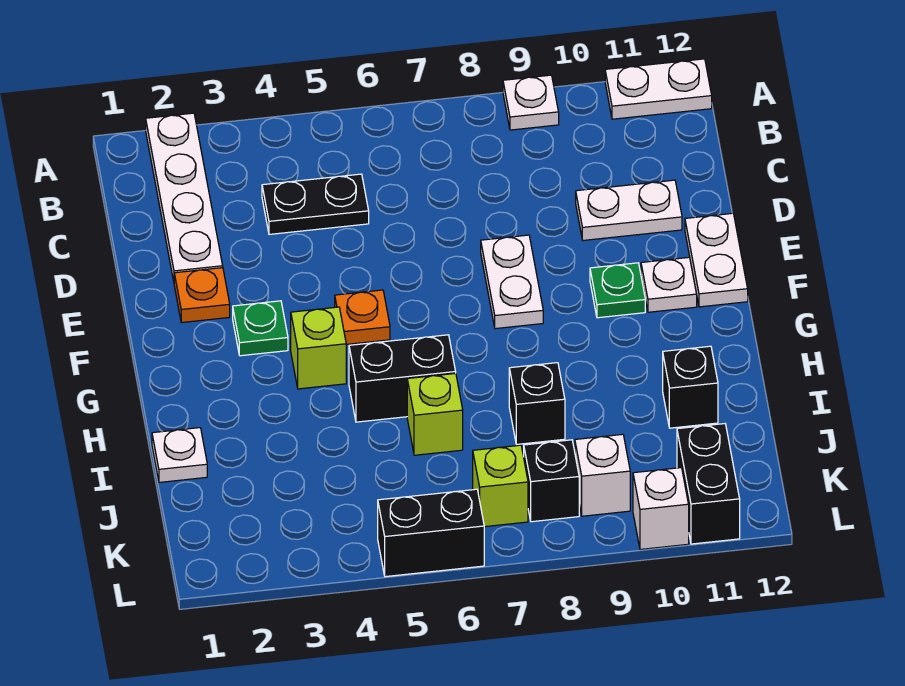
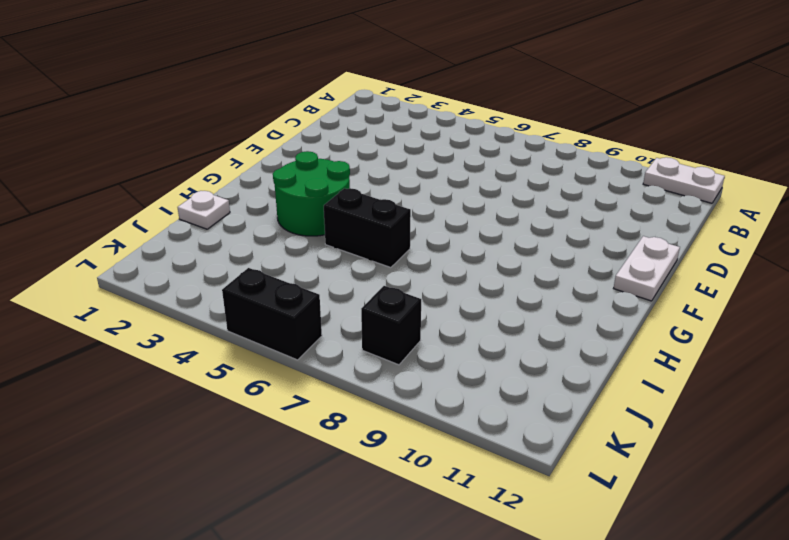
green round brick G3:H4 level 1 -> lime brick G4 level 1
none -> white plate A2:D2 level 1
none -> white plate A9 level 1
none -> black plate C4:C5 level 1

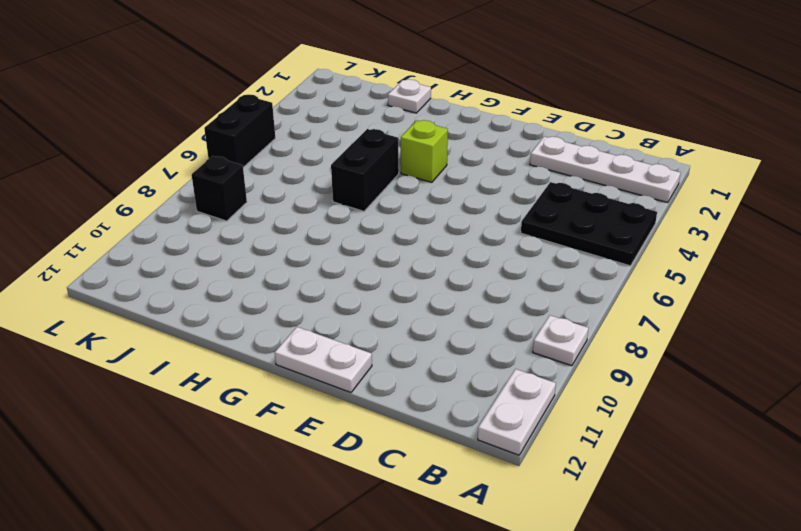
black plate A4:C5 level 1 -> black plate C4:C5 level 1
none -> white plate D10:D11 level 1
none -> orange plate E2 level 1
none -> white plate E8:F8 level 1

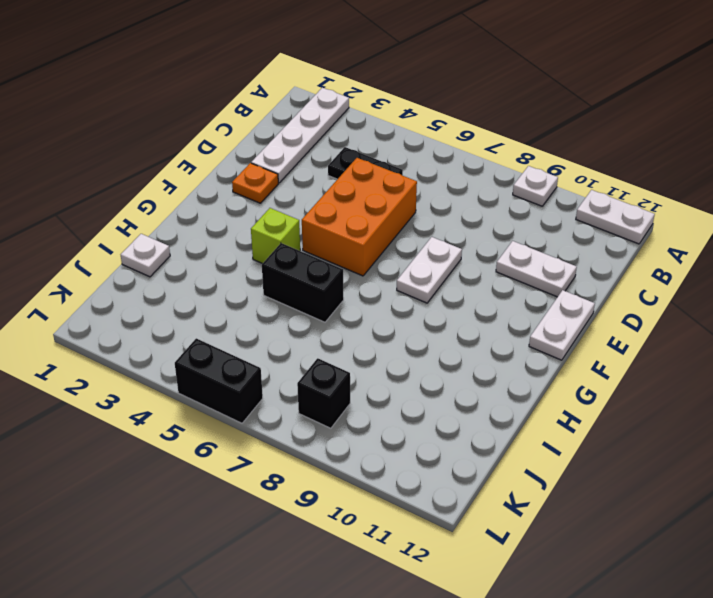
orange brick D5:F6 level 1 -> orange plate F5 level 1
none -> green plate F3 level 1
none -> green plate F10 level 1
none -> white plate F11 level 1

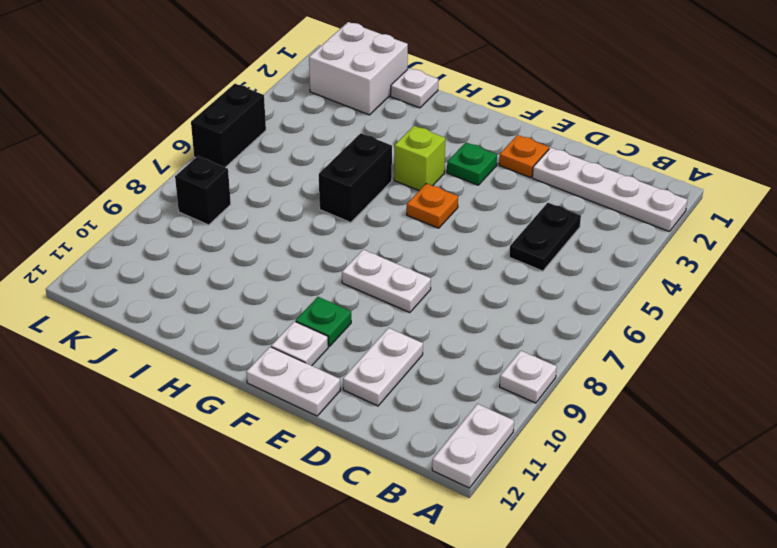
white brick J1:K2 level 1 -> none
none -> lime brick I6 level 1
none -> black brick I8 level 1
none -> black brick I11 level 1

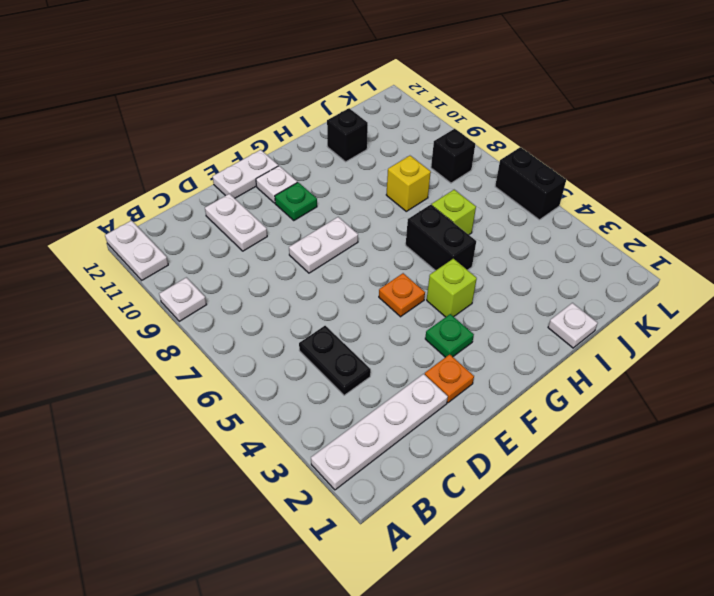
yellow brick I8 level 1 -> black brick I8 level 1
none -> lime brick K7 level 1
none -> white brick K9 level 1
none -> black brick K11:L11 level 1

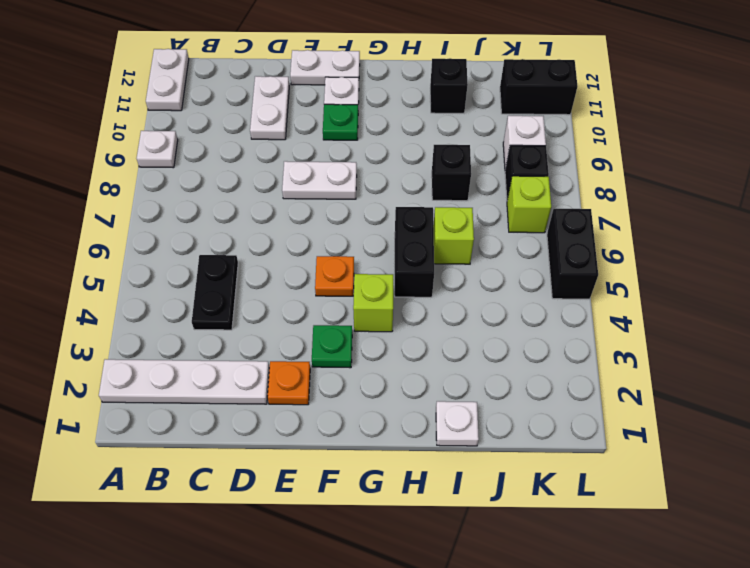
none -> white brick L10 level 1

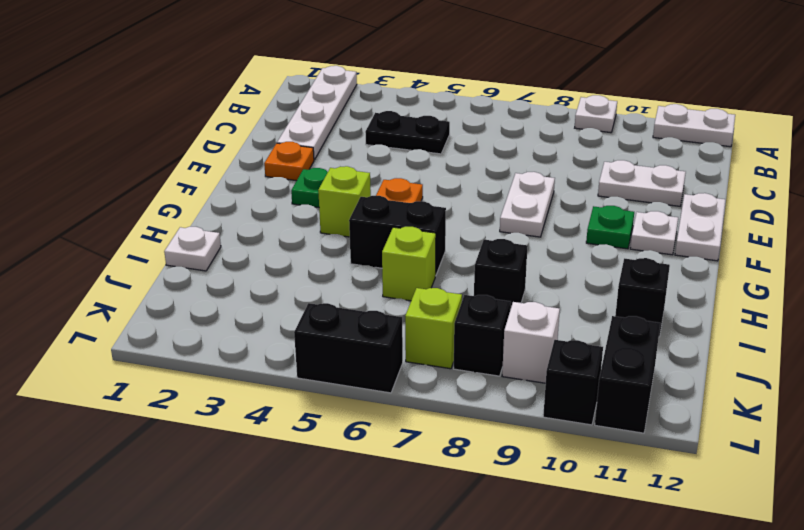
black brick L10 level 1 -> white brick L10 level 1

